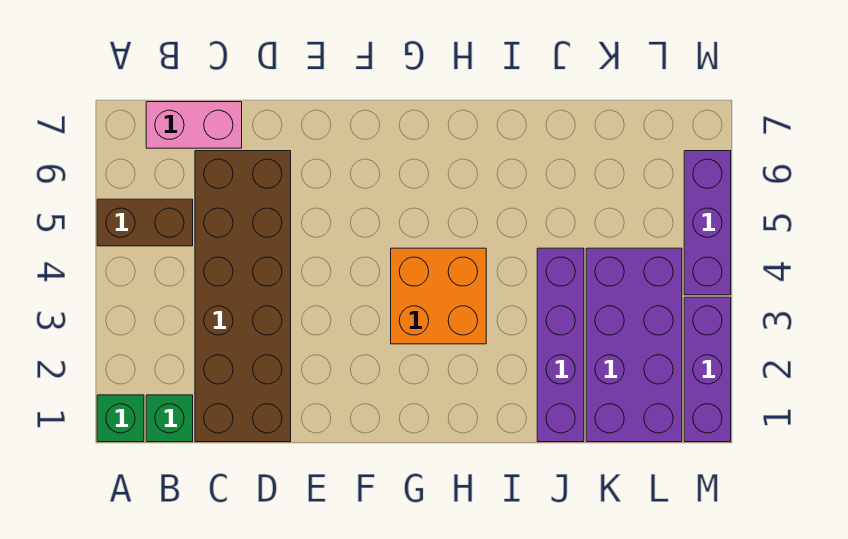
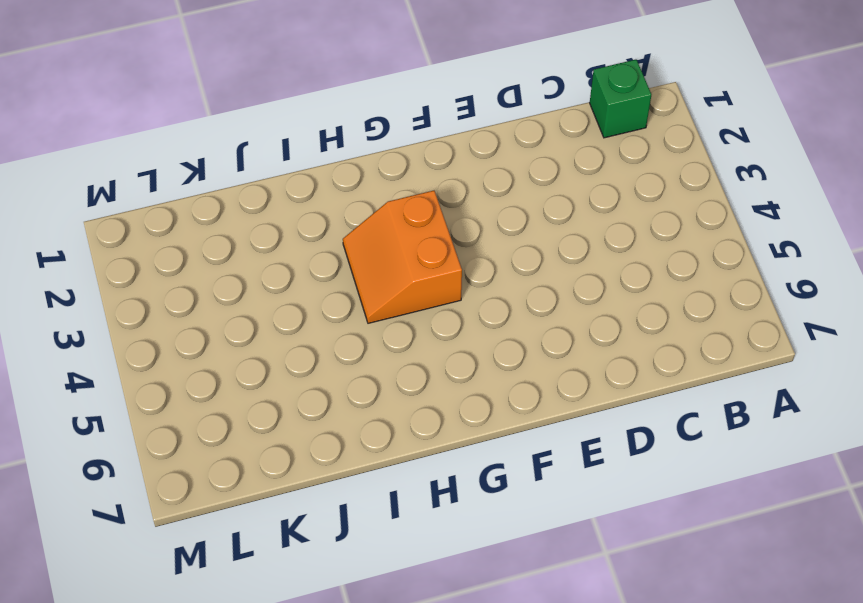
orange slope G3:H4 level 1 top G -> orange brick G3:H4 level 1
none -> green brick A1 level 1
none -> brown brick A5:B5 level 1

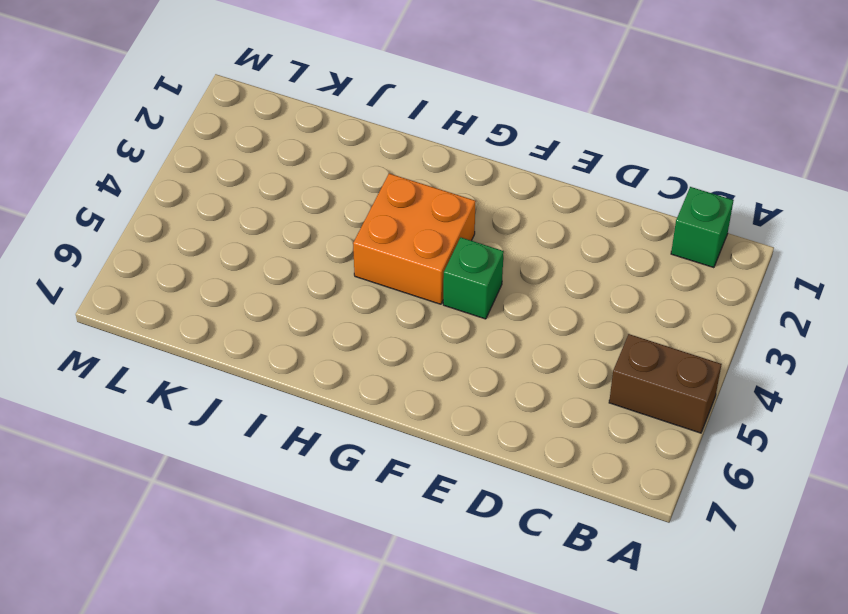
green brick F4 level 1 -> green brick A1 level 1
none -> pink brick B7:C7 level 1
none -> brown brick C1:D6 level 1

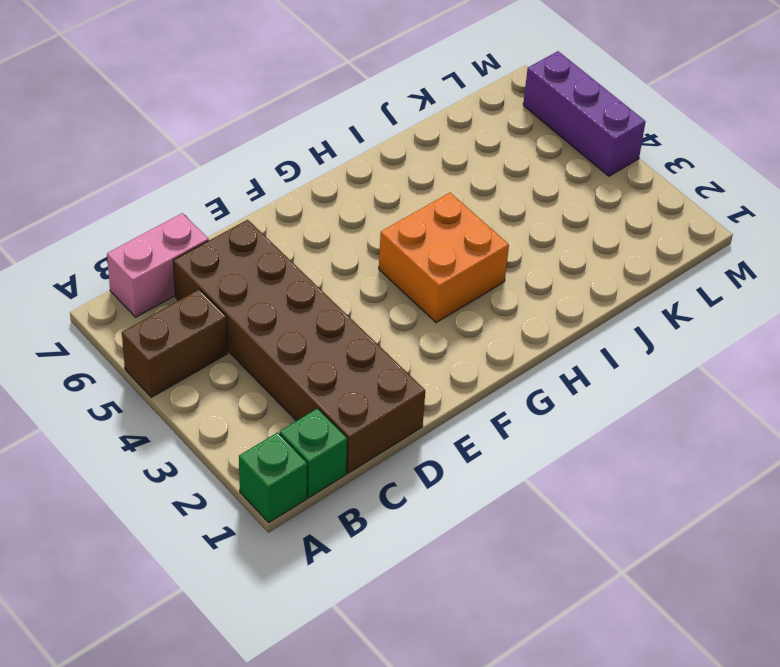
none -> purple brick J1:J4 level 1
none -> purple brick K1:L4 level 1

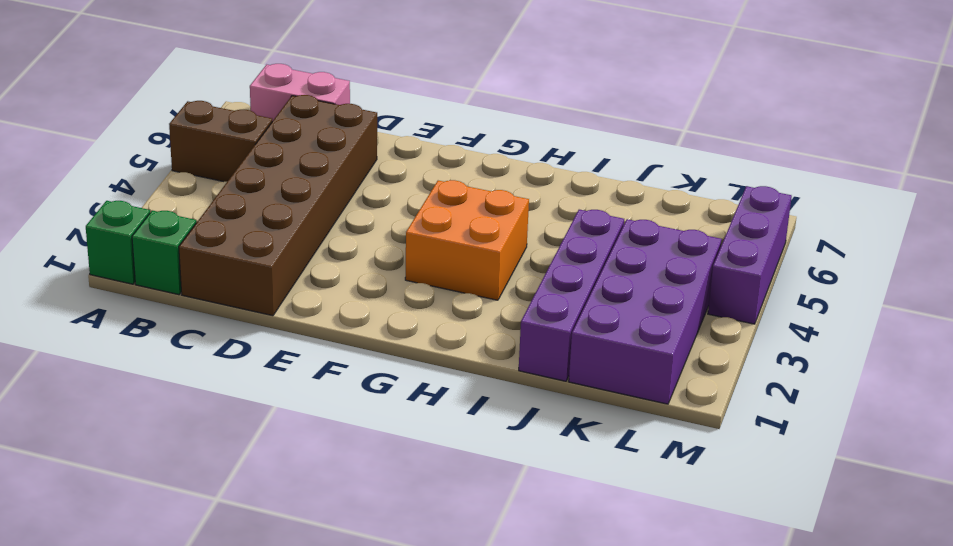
none -> purple brick M1:M3 level 1

